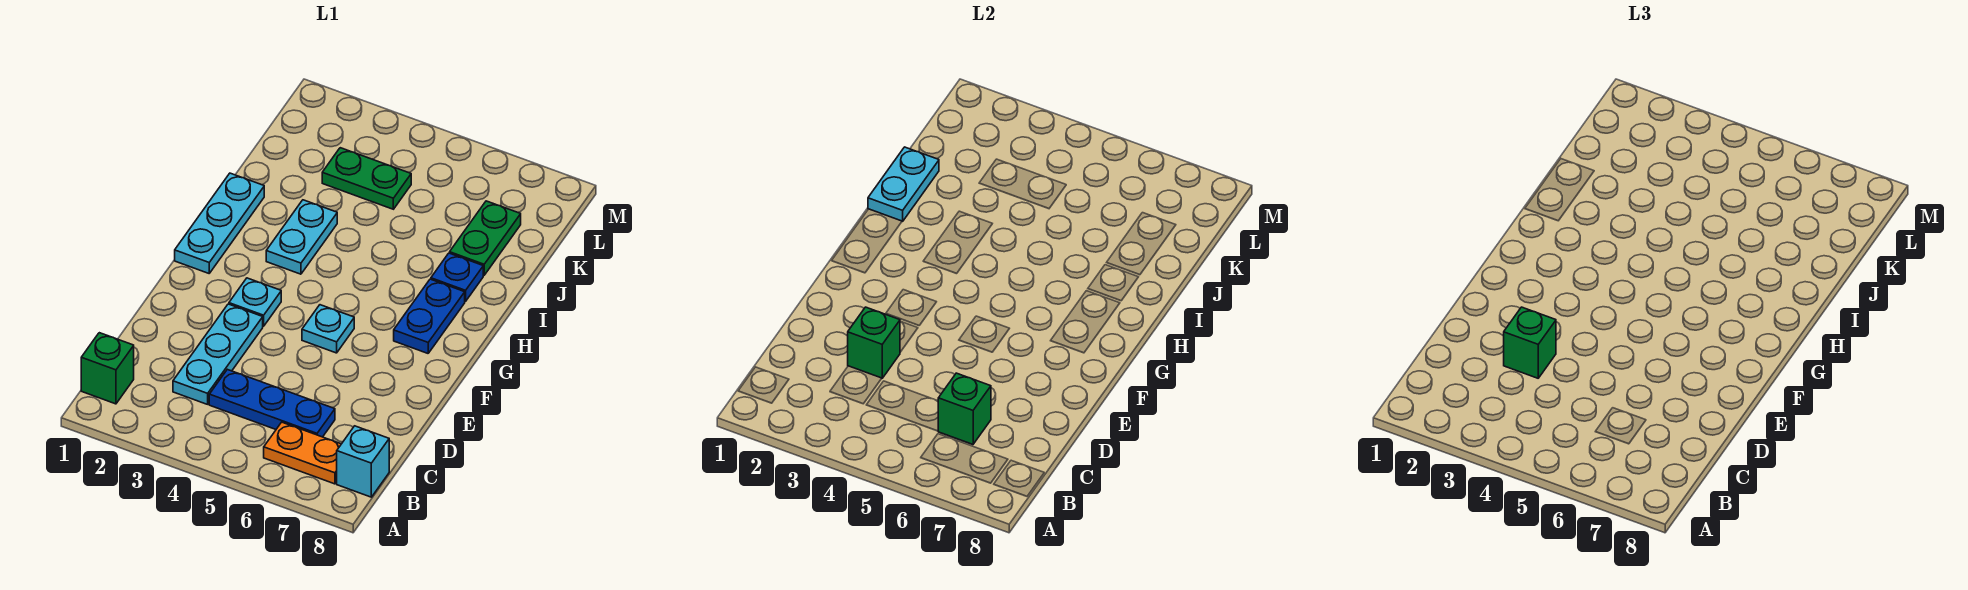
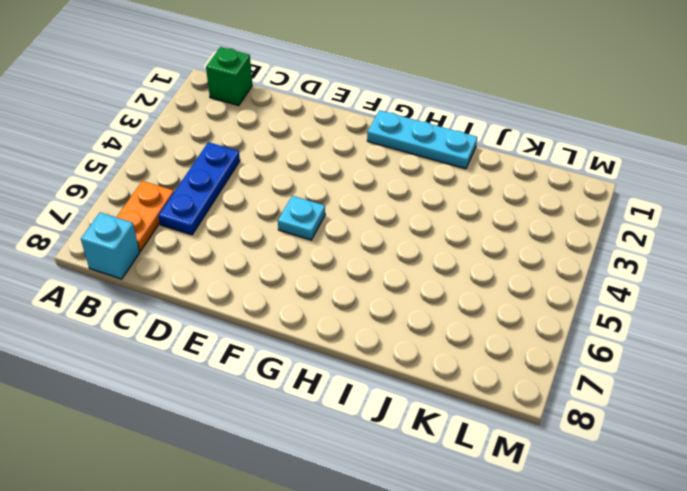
none -> cyan plate C3:E3 level 1
none -> cyan plate F3 level 1
none -> blue plate G7:H7 level 1

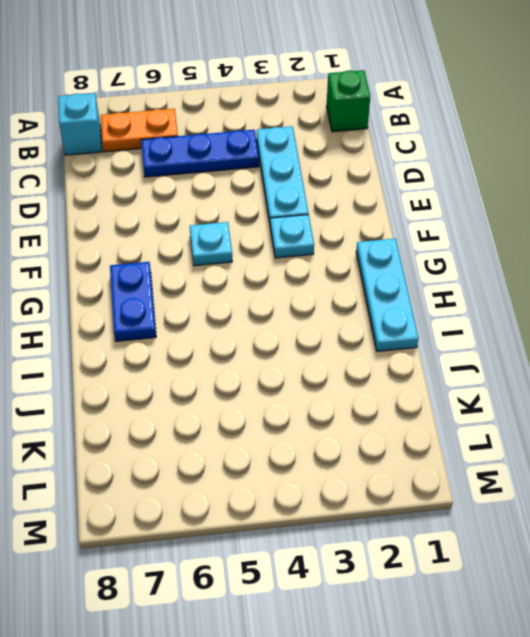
none -> cyan plate H3:I3 level 1
none -> blue plate I7 level 1
none -> green plate J7:K7 level 1

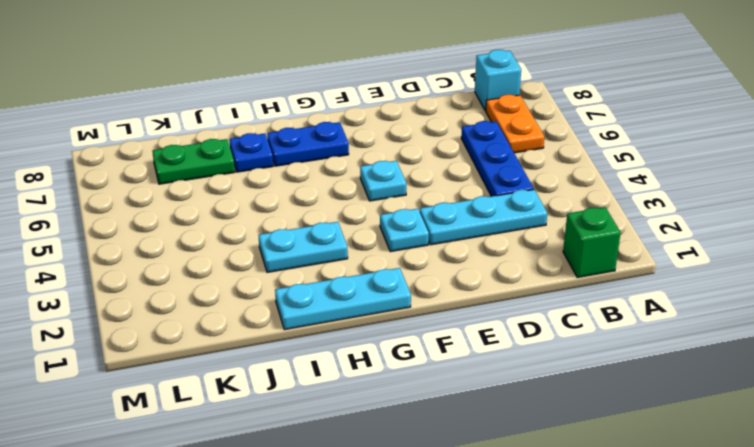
none -> green plate K3:K4 level 1
none -> green brick C6 level 2
none -> green brick D3 level 2

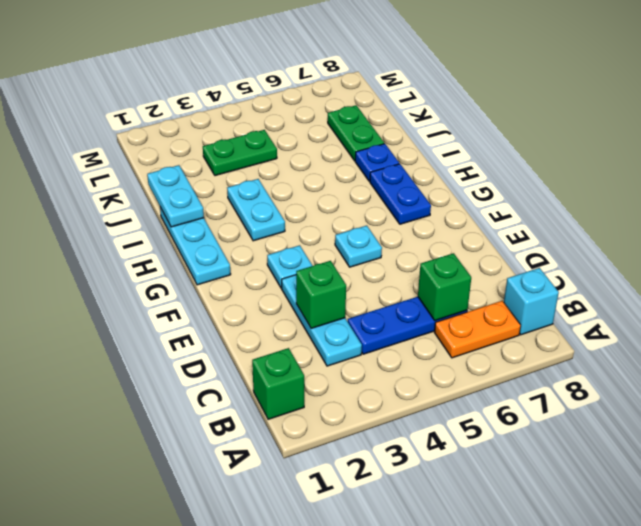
none -> green brick D3 level 3

